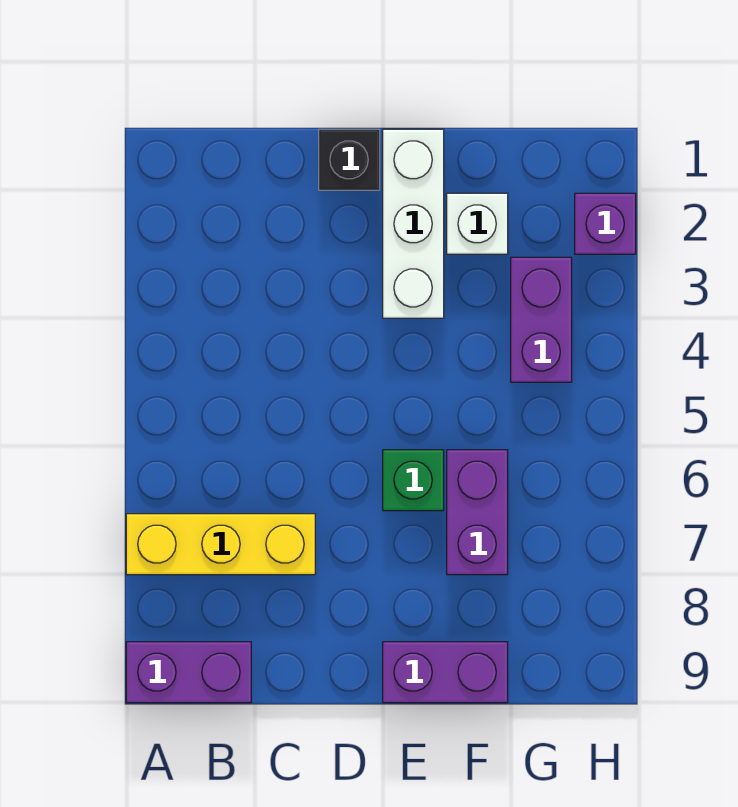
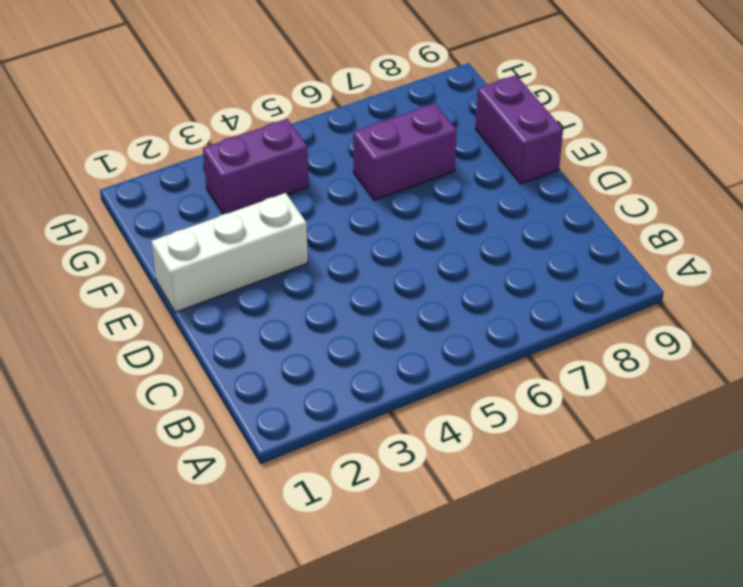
none -> yellow brick A7:C7 level 1
none -> purple brick A9:B9 level 1

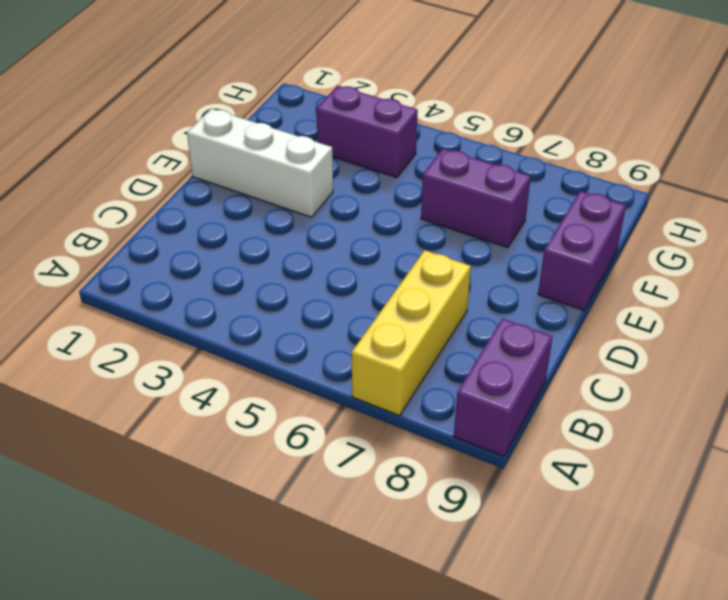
none -> black brick D1 level 1
none -> green brick E6 level 1

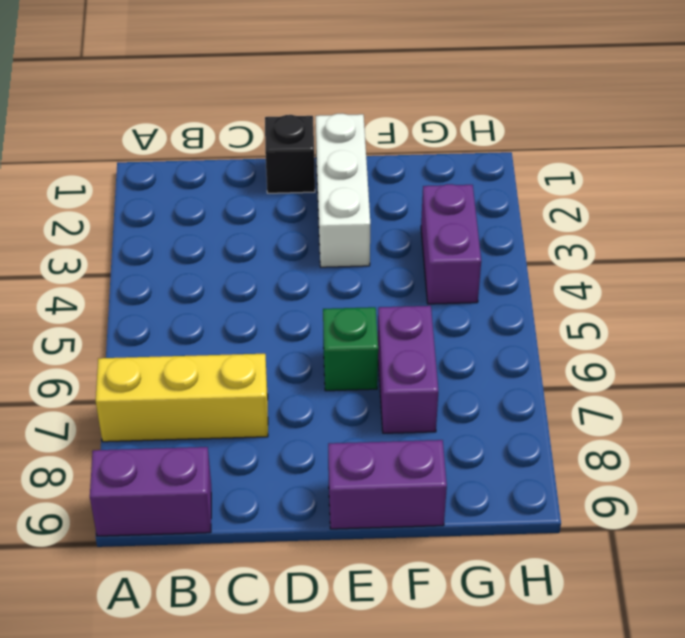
none -> white brick F2 level 1
none -> purple brick H2 level 1

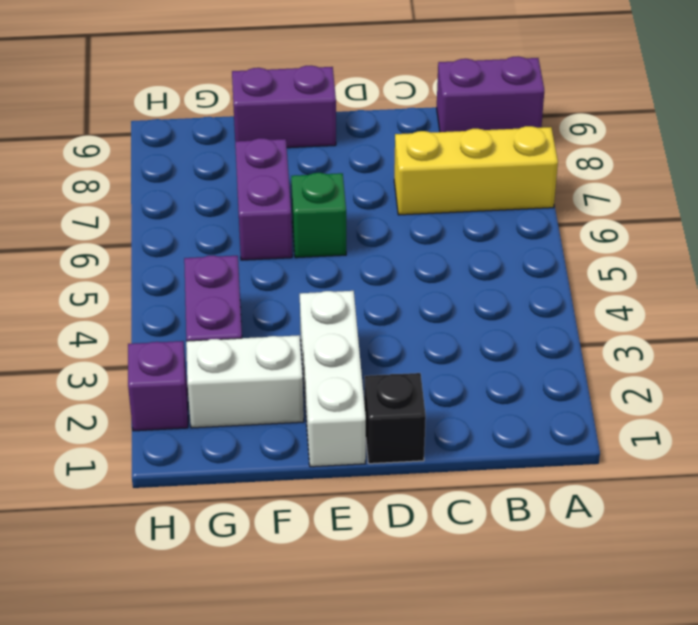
white brick F2:G2 level 1 -> white brick F2 level 1

